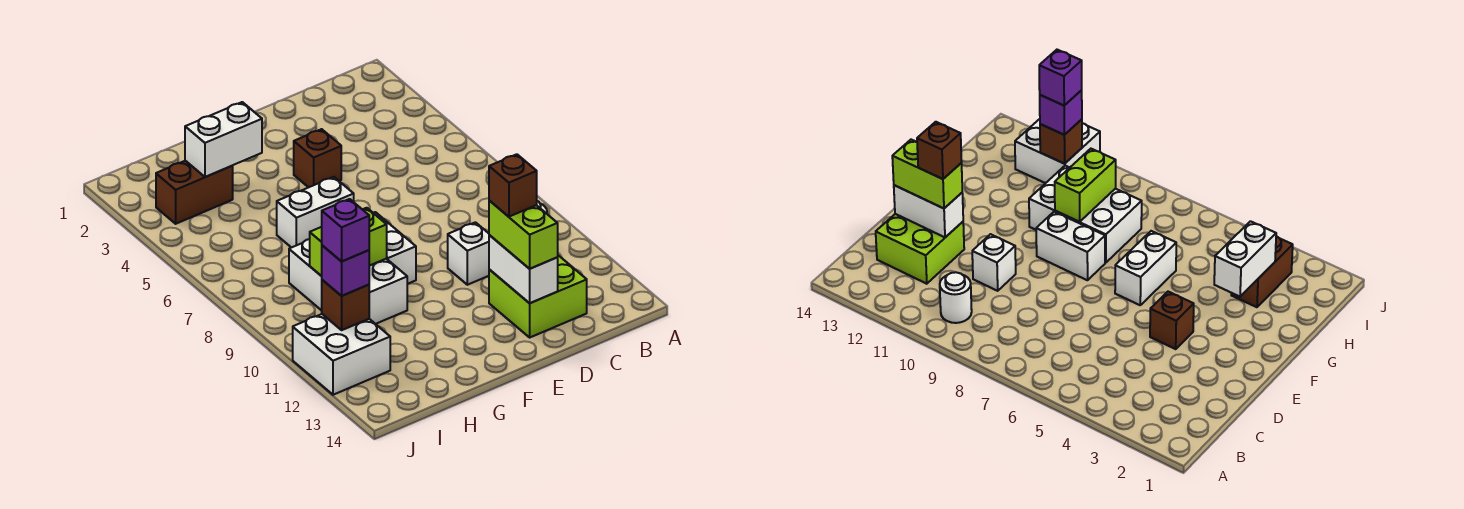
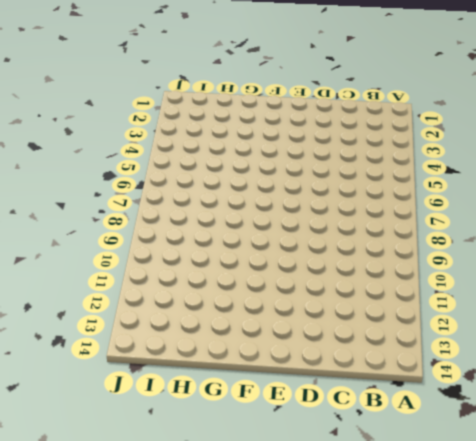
none -> white round brick B10 level 1
none -> lime brick C12:D13 level 1
none -> white brick D10 level 1

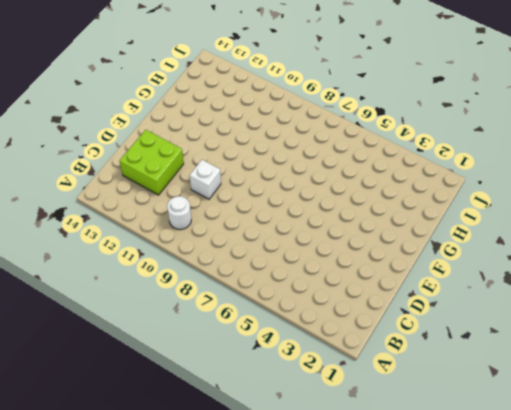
none -> brown brick E4 level 1
none -> white brick F6:G6 level 1
none -> white brick F8:F9 level 1

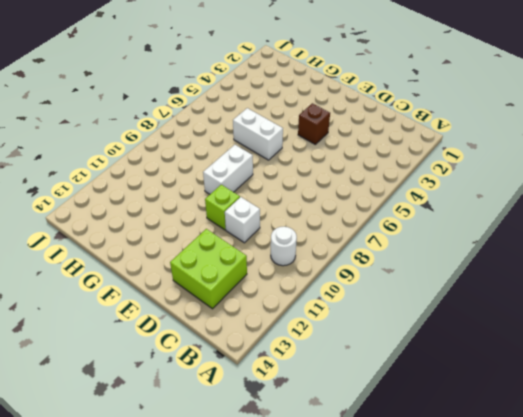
lime brick E10 level 1 -> none
none -> white brick G8:H10 level 1
none -> brown brick H3:I3 level 1
none -> white brick I11:J12 level 1

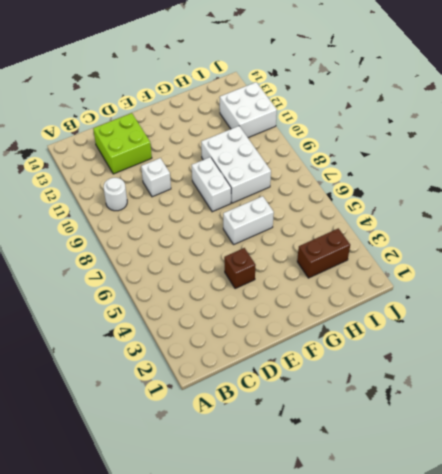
none -> white brick D12:D13 level 2
none -> white brick G3:H3 level 2
none -> lime brick G9:H9 level 2

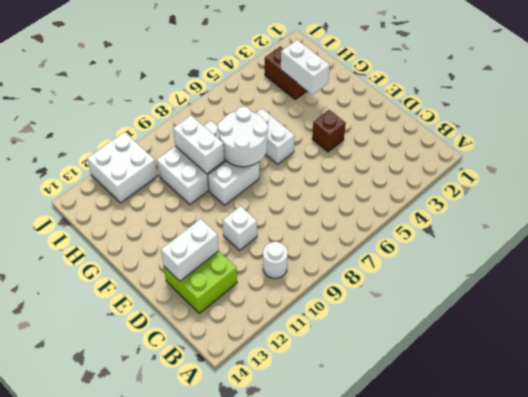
white round brick F7:G8 level 2 -> none
white brick G9:H9 level 2 -> lime brick G9:H9 level 2
none -> brown brick I11 level 2
none -> lime brick D12:D13 level 3
none -> purple brick I11 level 3

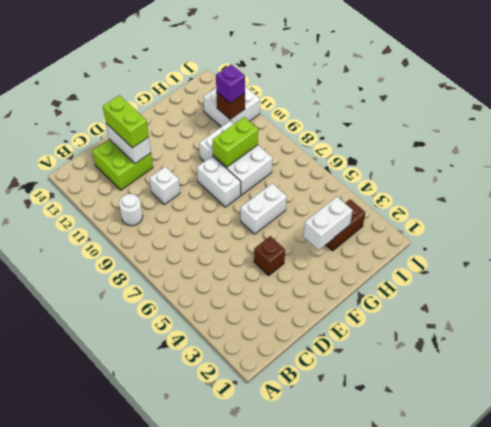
none -> brown brick D12 level 4
none -> purple brick I11 level 4

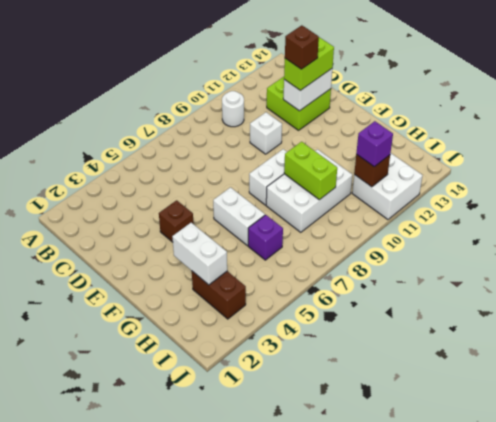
purple brick H6 level 1 -> purple brick I11 level 4

